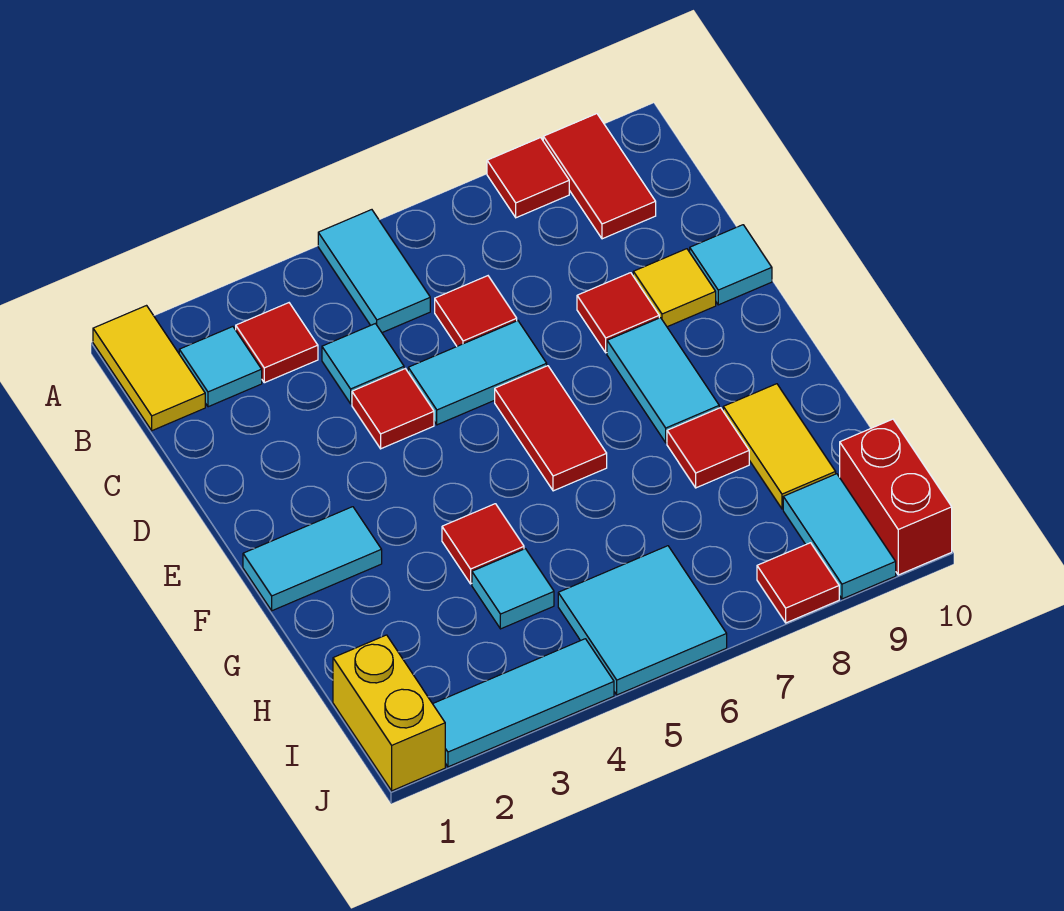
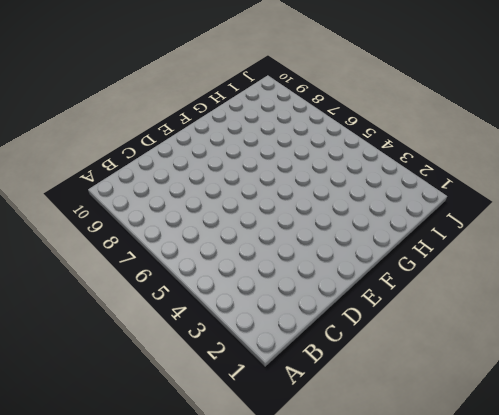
none -> yellow tile A1:B1 level 1
none -> cyan tile A5:B5 level 1
none -> red tile A8 level 1

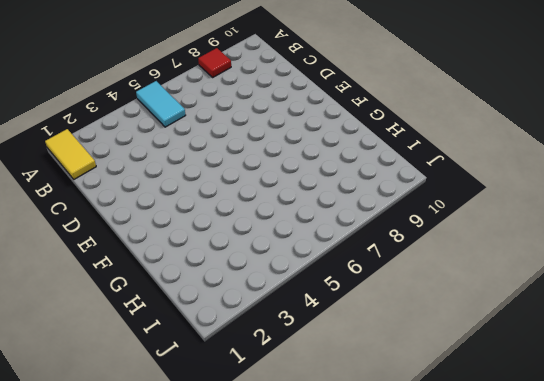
none -> red tile A9:B9 level 1
none -> cyan tile B2 level 1
none -> red tile B3 level 1

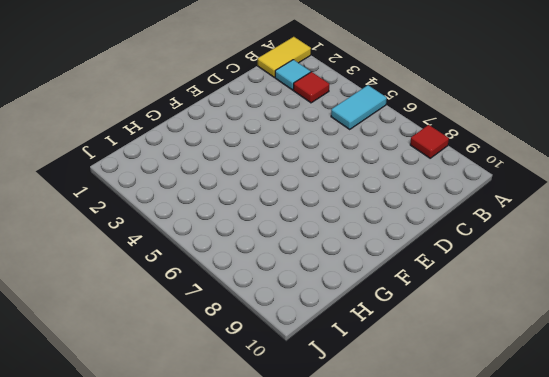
none -> red tile A9:B9 level 1
none -> cyan tile C4 level 1
none -> red tile C6 level 1

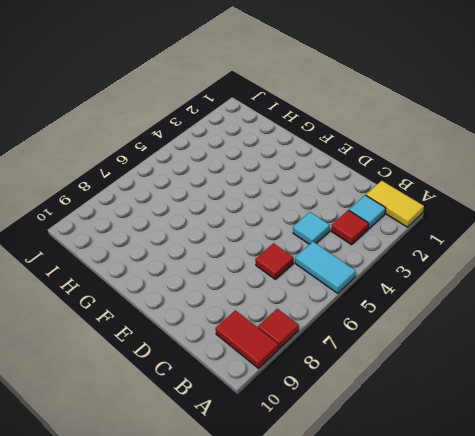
none -> red tile D4 level 1
none -> cyan tile D5:D6 level 1
none -> red tile D8 level 1

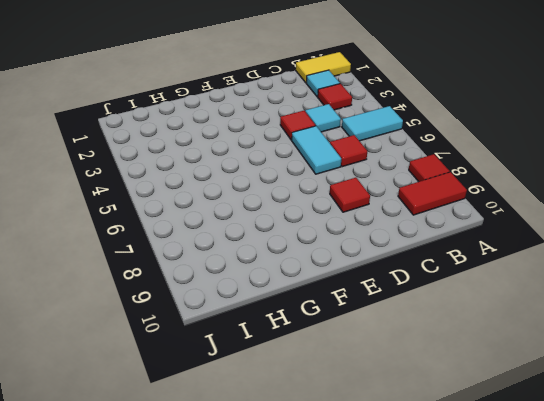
none -> yellow tile D9 level 1
none -> cyan tile D10 level 1
none -> red tile E6:F6 level 1

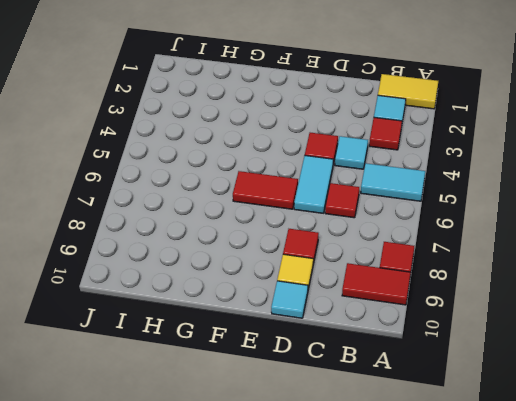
none -> cyan tile E8:F8 level 1
none -> cyan tile F1:F2 level 1
none -> red tile G4 level 1

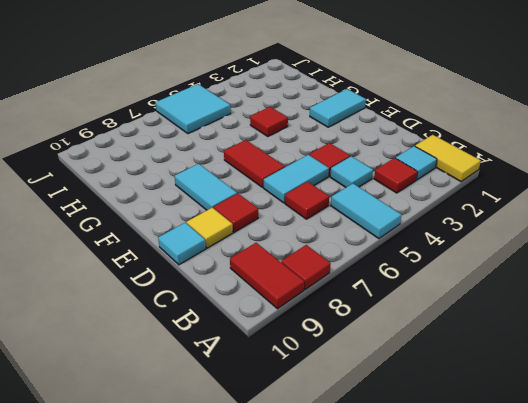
none -> red tile G8 level 1
none -> yellow tile G9:H9 level 1
none -> cyan tile H4 level 1

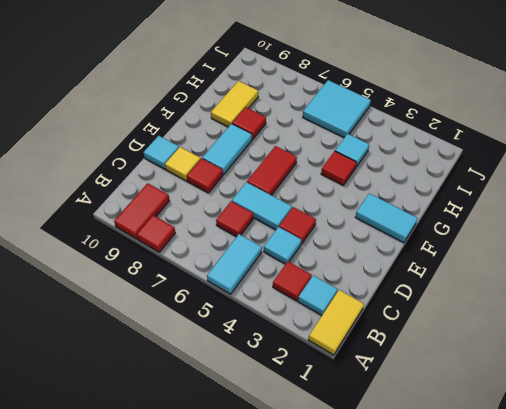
none -> yellow brick I1:J1 level 1
none -> cyan tile I9:J9 level 1
none -> red brick I10:J10 level 1

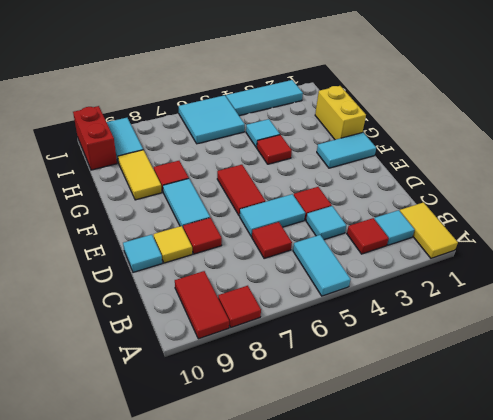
yellow brick G1:H1 level 1 -> yellow brick I1:J1 level 1
none -> red tile J8 level 1

